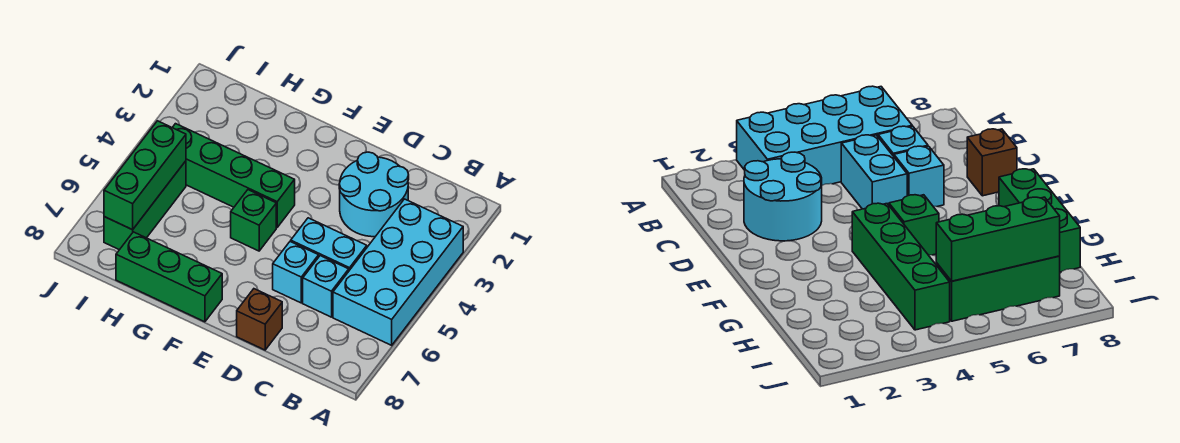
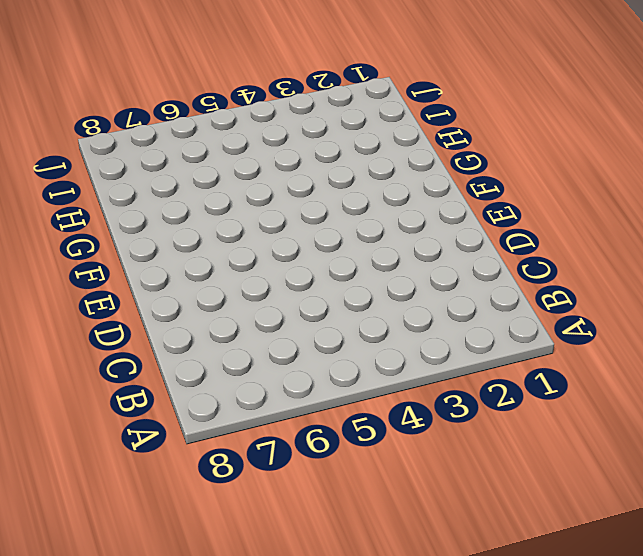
none -> cyan brick A3:B6 level 1
none -> cyan round brick C2:D3 level 1

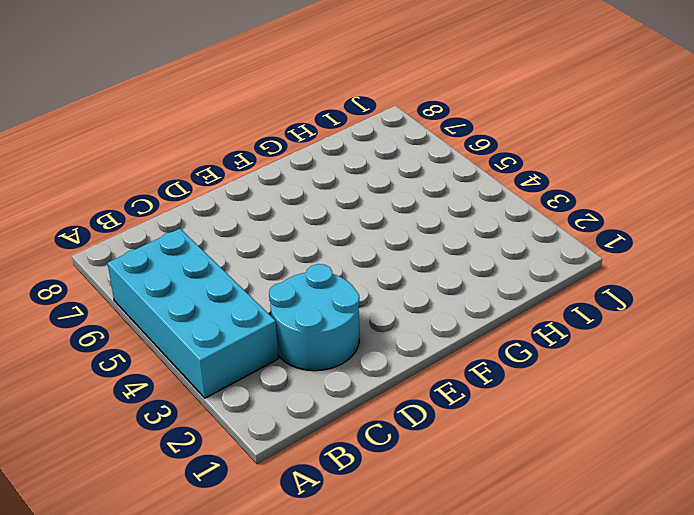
none -> cyan brick C5:D5 level 1
none -> cyan brick C6 level 1

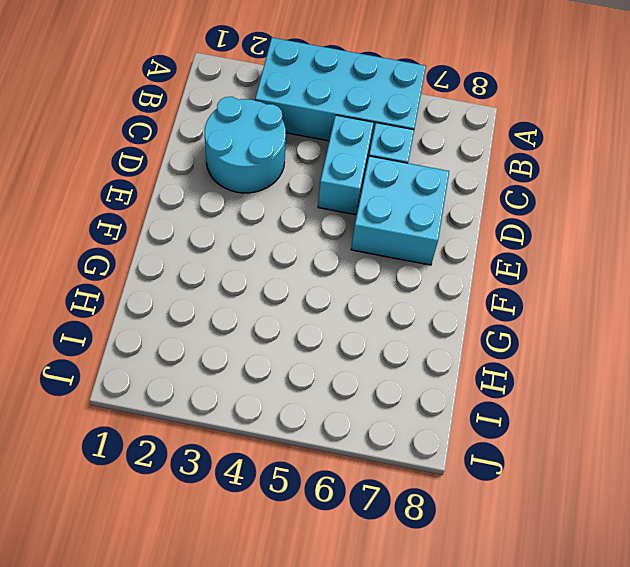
cyan brick D6:E7 level 1 -> cyan brick D6 level 1
none -> brown brick D8 level 1
none -> green brick F4:I4 level 1

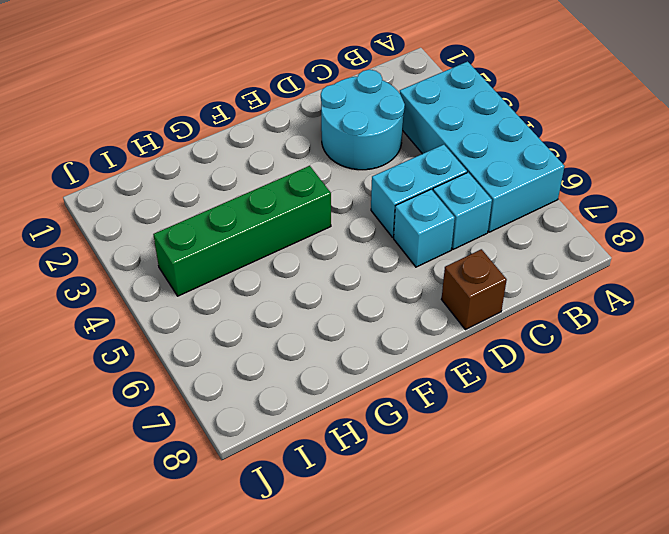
none -> green brick F5 level 1
none -> green brick F8:H8 level 1

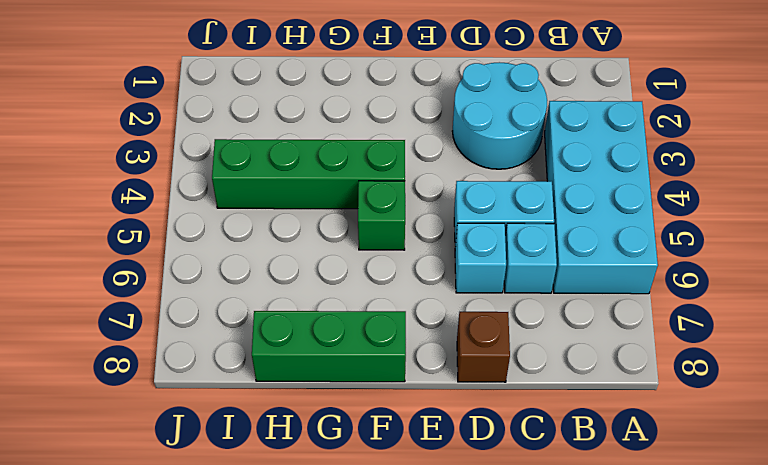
none -> green brick I5:I7 level 1
none -> green brick I5:I7 level 2

